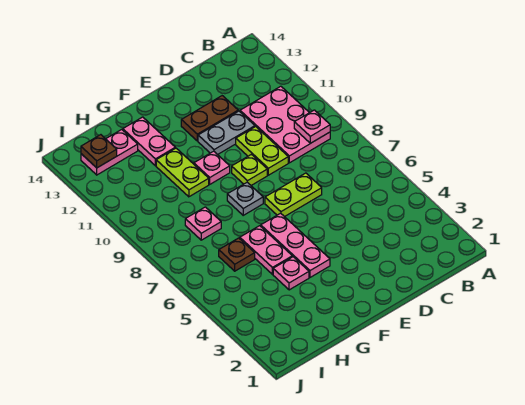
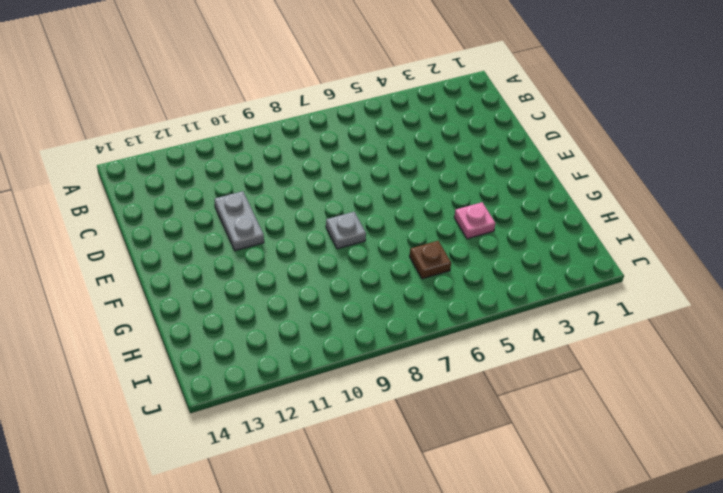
none -> pink plate B9:C11 level 1
none -> lime plate D7:E7 level 1
none -> lime plate D9:D10 level 1

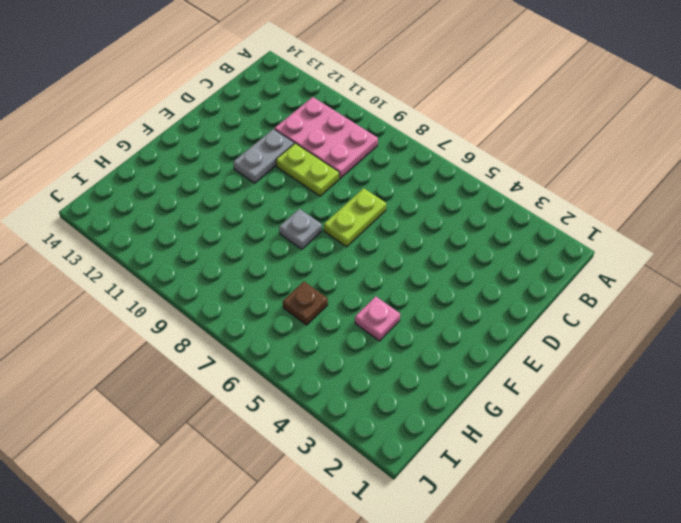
none -> brown plate D12:E12 level 1
none -> lime plate E9 level 1
none -> pink plate F4:F6 level 1

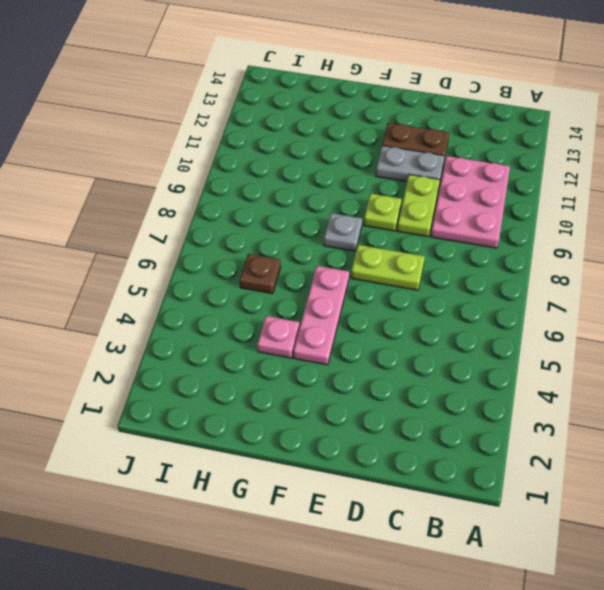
none -> pink plate F10 level 1
none -> pink plate G5:G6 level 1
none -> lime plate G10:G11 level 1

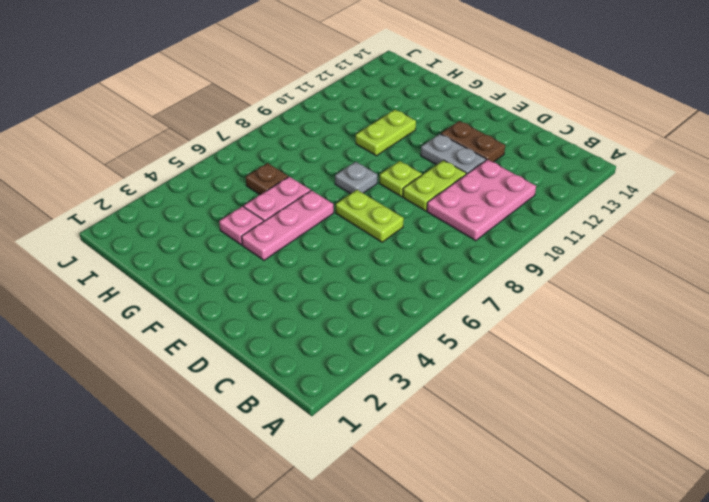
none -> pink plate F10 level 1
none -> pink plate G12:G13 level 1
none -> pink plate H8 level 1

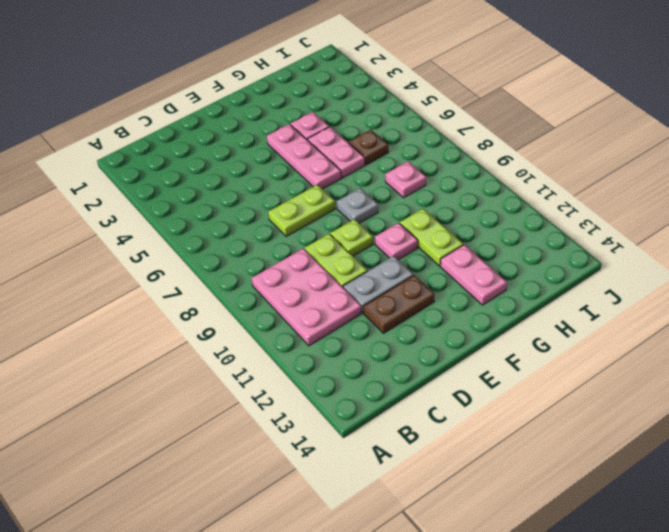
none -> pink plate H13:I13 level 1
none -> pink plate B9 level 2
none -> brown plate I13 level 2

